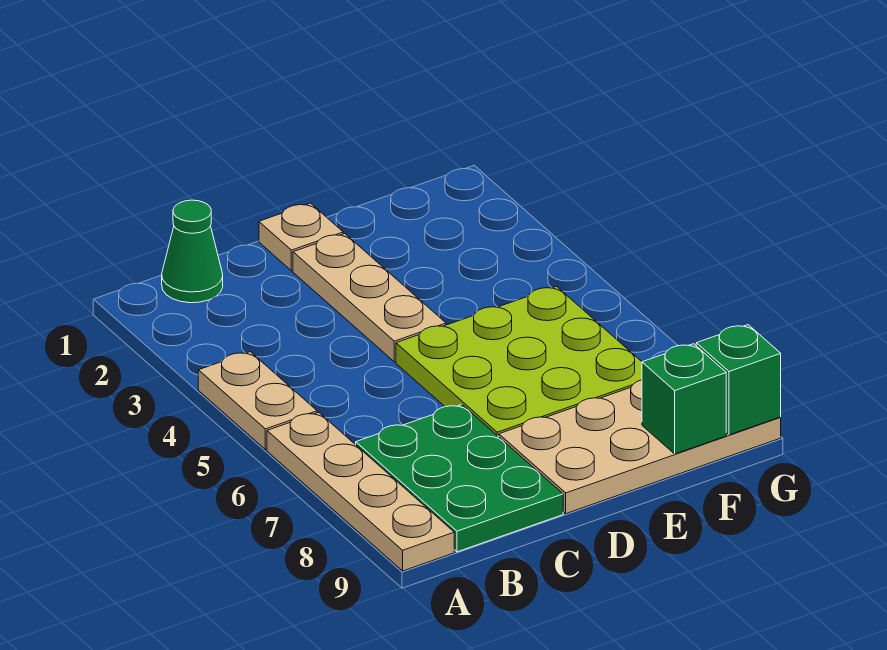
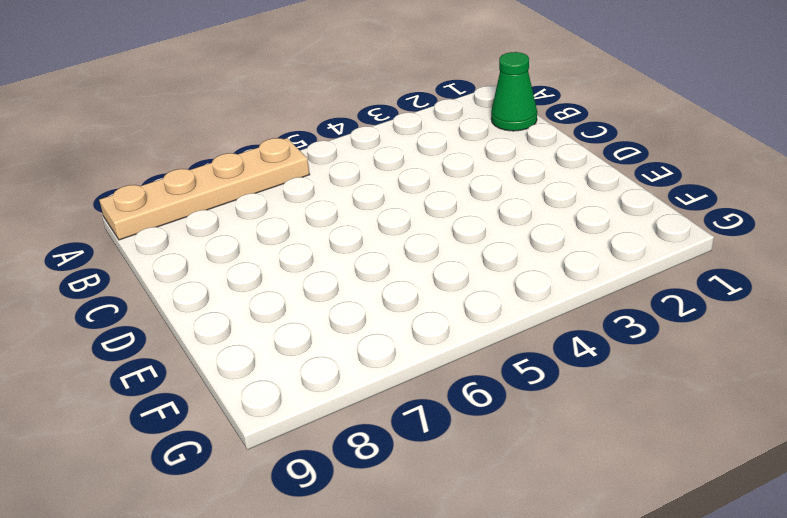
none -> tan plate A4:A5 level 1
none -> green plate B7:C9 level 1

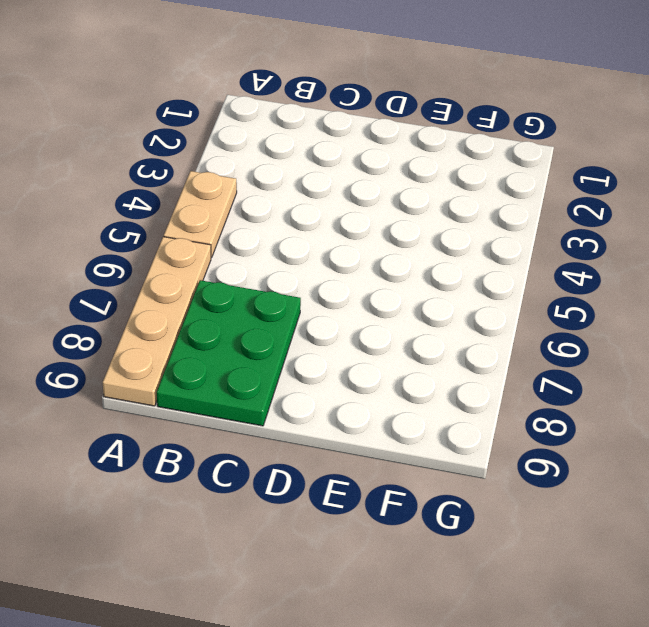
none -> green cone B1 level 1
none -> tan plate D1 level 1

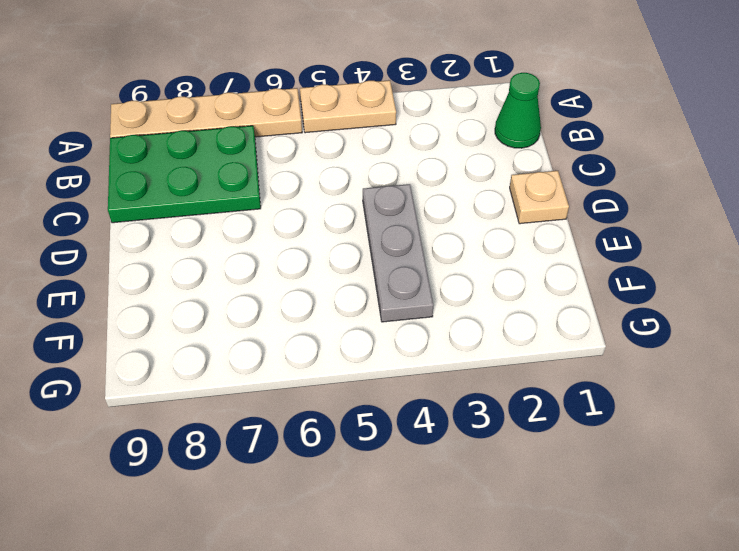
grey plate D4:F4 level 1 -> tan plate D2:D4 level 1
none -> lime plate D5:F7 level 1
none -> tan plate D8:G9 level 1

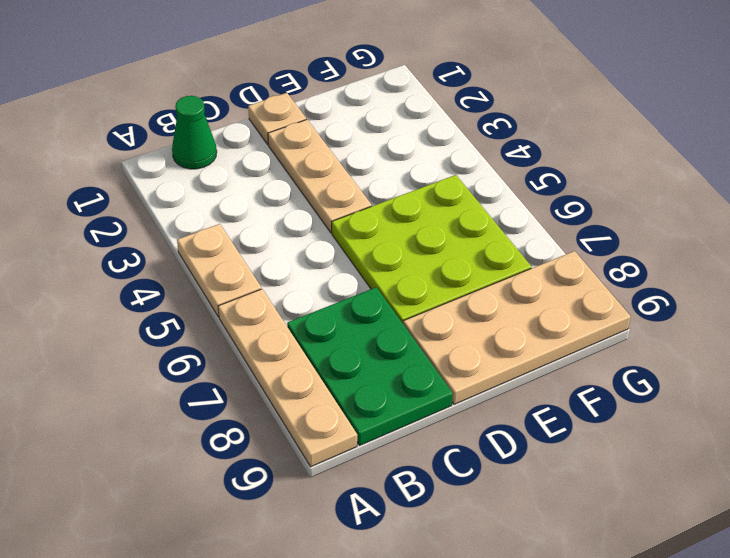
none -> green brick F9 level 2
none -> green brick G9 level 2

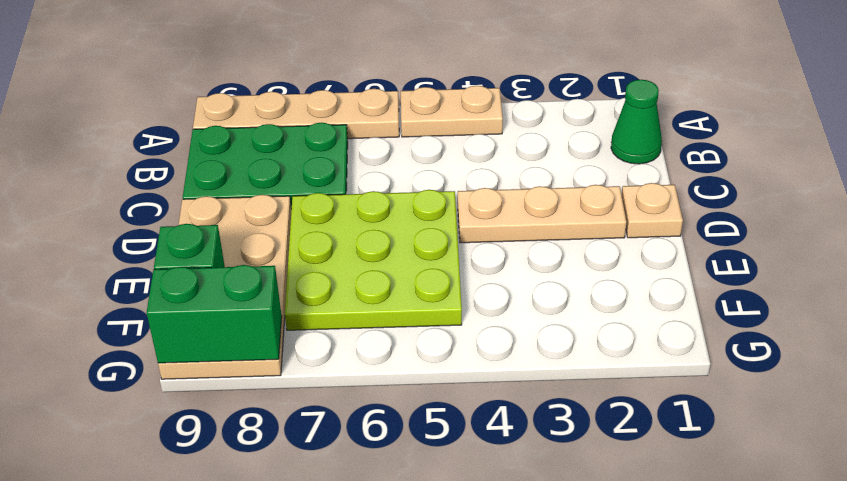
green brick G8:G9 level 2 -> green brick G9 level 2

